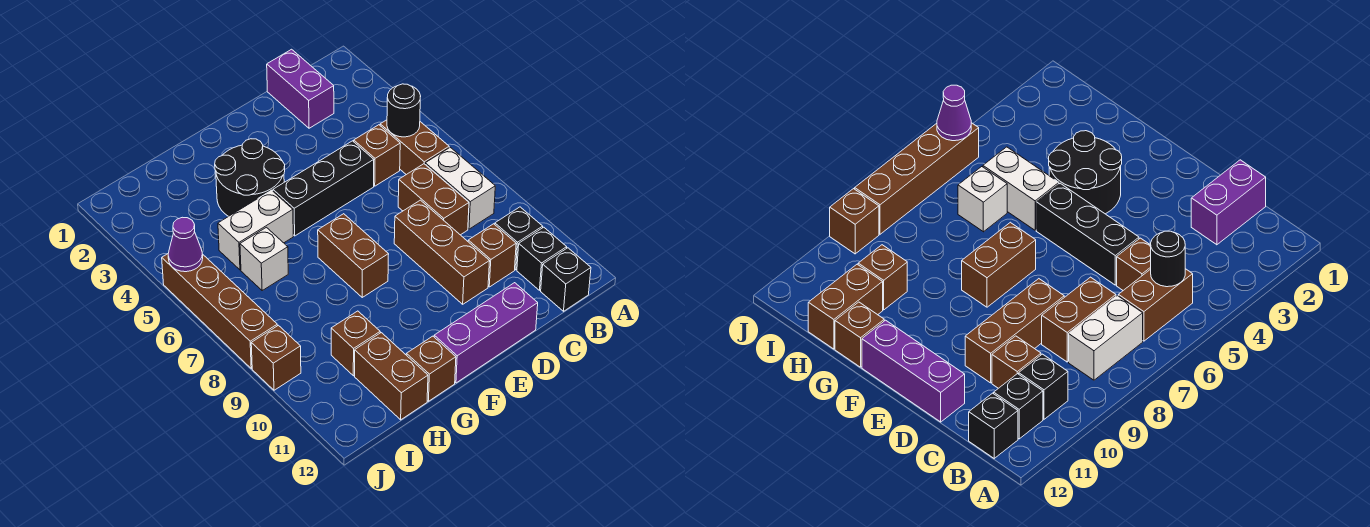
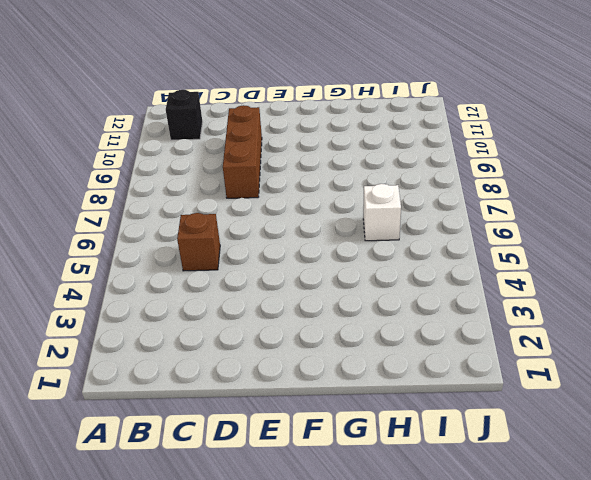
none -> brown brick B5:B6 level 1
none -> white brick B7:B8 level 1
none -> black brick B10 level 1

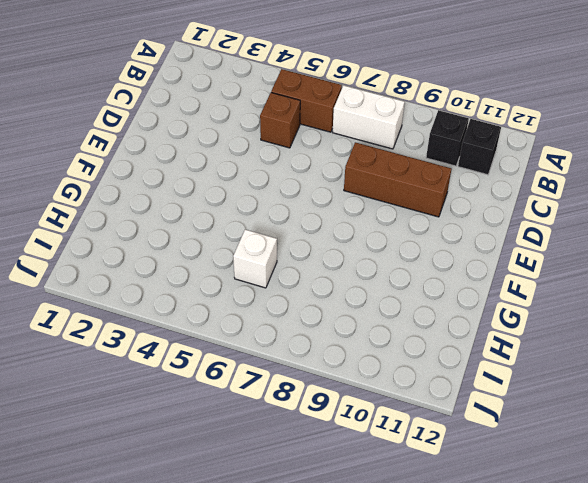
none -> black brick B12 level 1
none -> purple brick C1:C2 level 1
none -> brown brick C7:C8 level 1

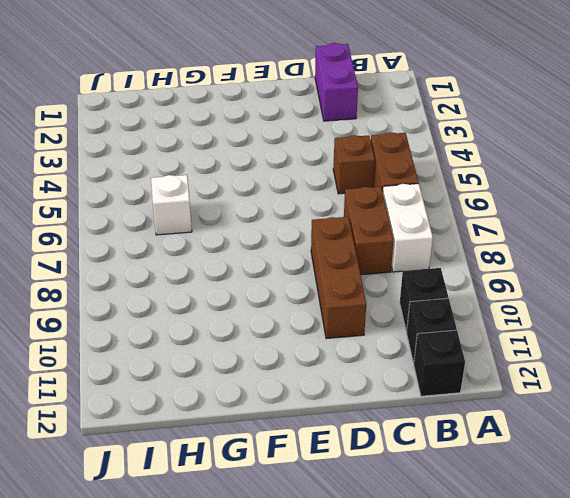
none -> brown brick C10 level 1
none -> black brick D5:F5 level 1
none -> purple brick D12:F12 level 1

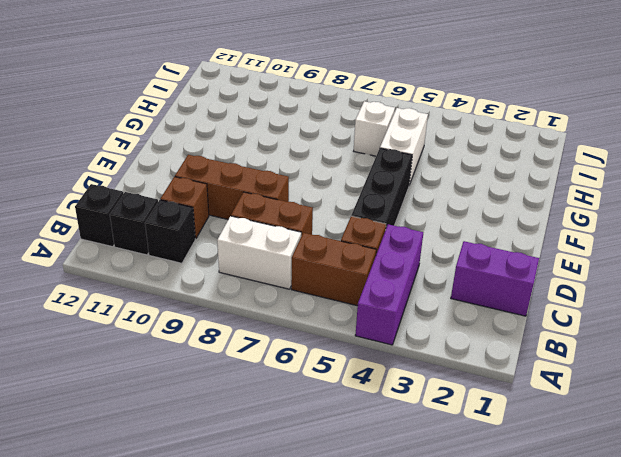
purple brick A4:C4 level 1 -> purple brick D12:F12 level 1
none -> black round brick F3:G4 level 1
none -> brown brick F7:F8 level 1
none -> brown brick G12 level 1

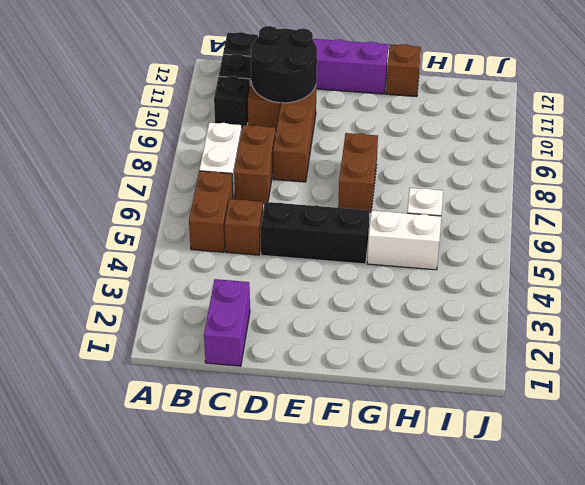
black round brick C10:D11 level 2 -> black round brick F3:G4 level 1
none -> brown brick H10 level 1
none -> brown brick H11:H12 level 1
none -> brown brick J5:J8 level 1

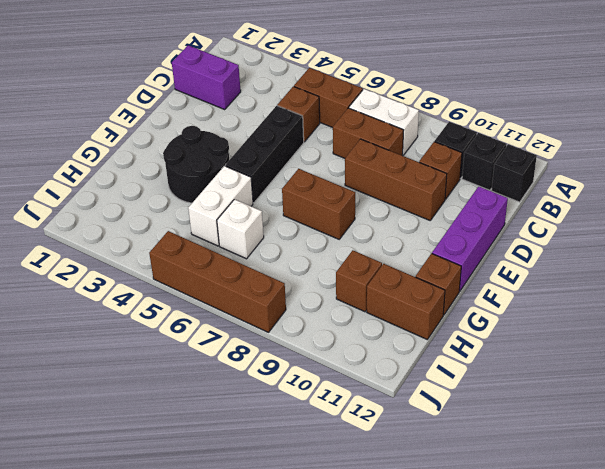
none -> brown brick J9 level 1
none -> black round brick B5 level 2
none -> purple cone J5 level 2

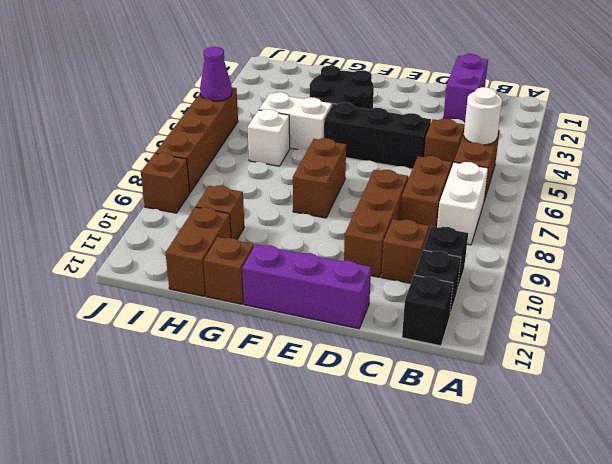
white round brick B5 level 2 -> black round brick B5 level 2

